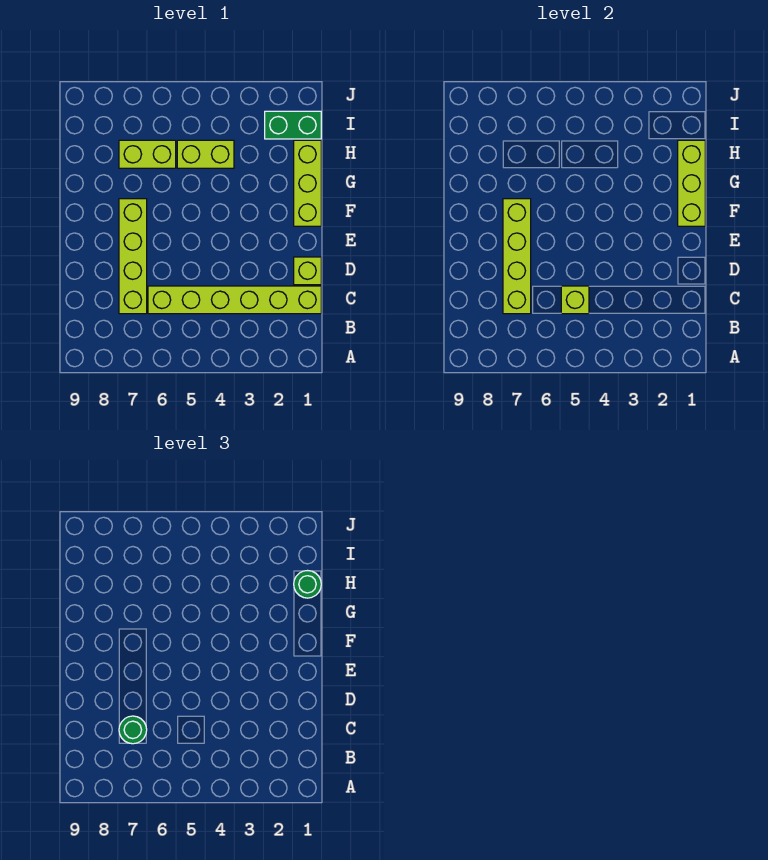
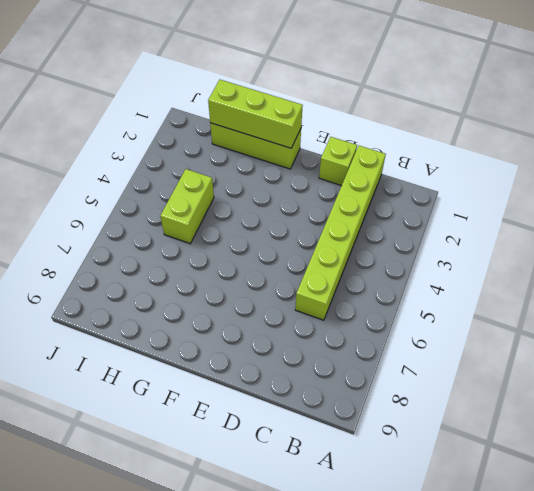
none -> lime brick C7:F7 level 1
none -> lime brick H6:H7 level 1
none -> green brick I1:I2 level 1

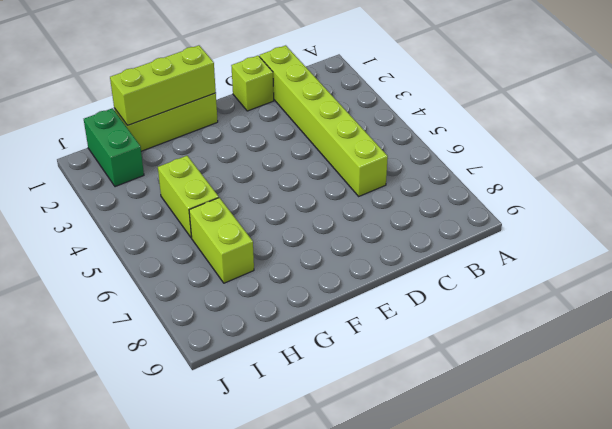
none -> lime brick C7:F7 level 1
none -> lime brick C5 level 2
none -> lime brick C7:F7 level 2

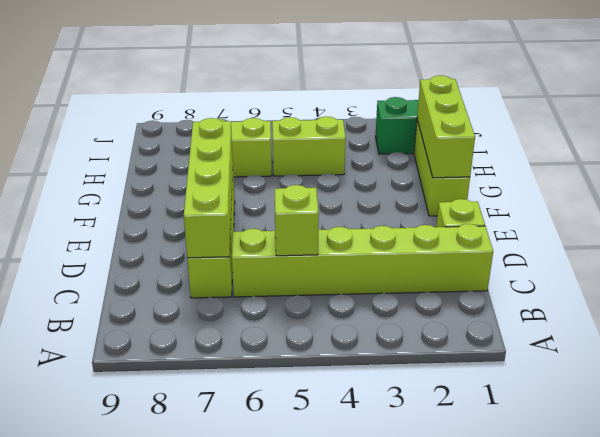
none -> green round brick C7 level 3
none -> green round brick H1 level 3

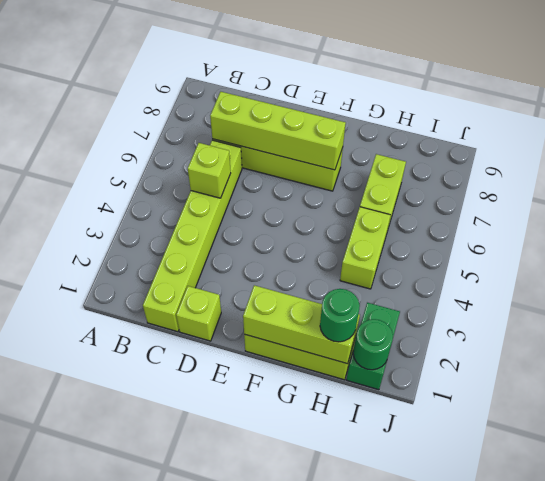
green round brick I1 level 2 -> green round brick C7 level 3

